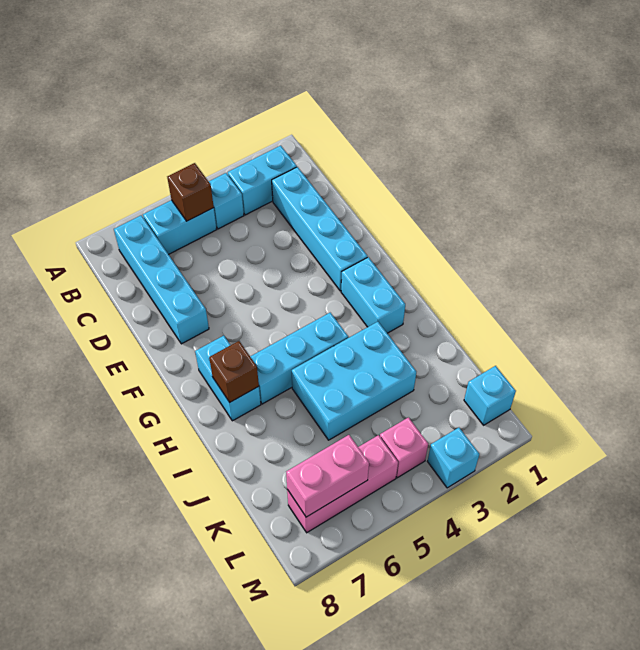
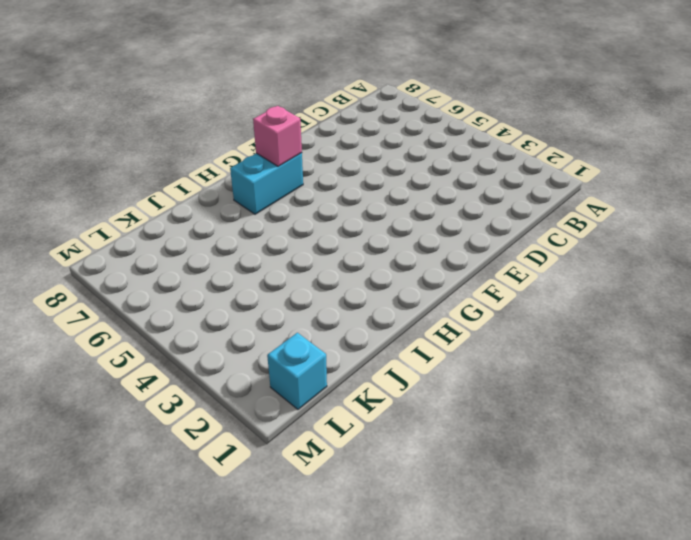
pink brick G7 level 2 -> pink brick L4 level 1
none -> cyan brick B2:B3 level 1
none -> cyan brick B4 level 1
none -> cyan brick B5:B6 level 1

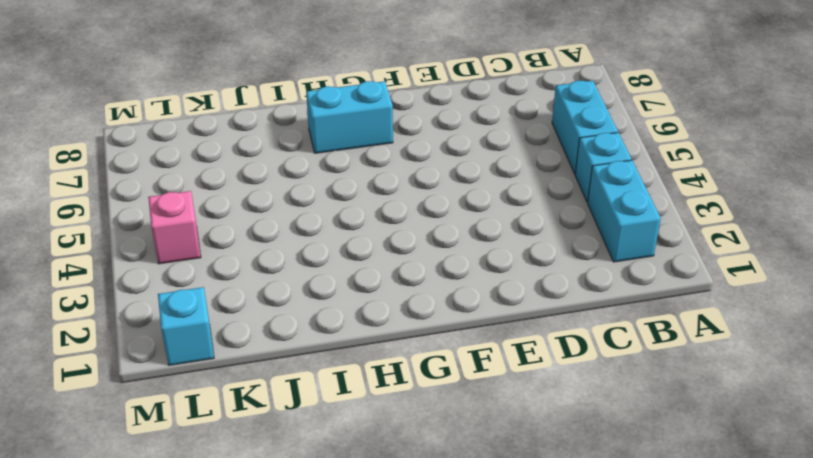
none -> cyan brick B7:E7 level 1
none -> cyan brick C2:F2 level 1
none -> cyan brick G2:H2 level 1

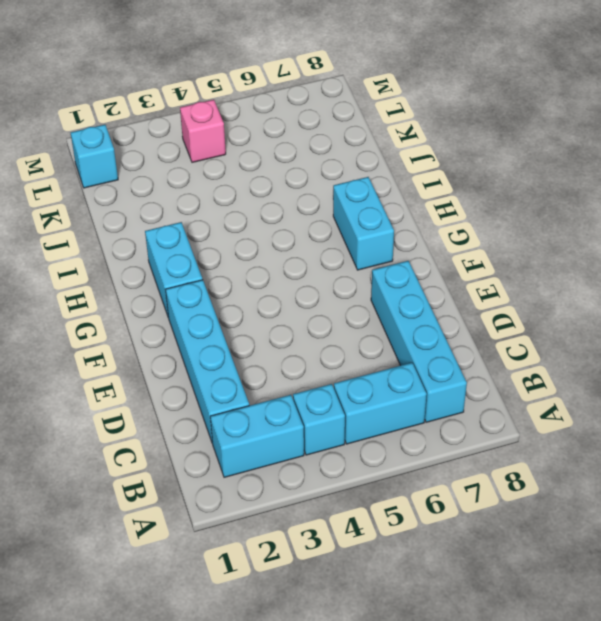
none -> cyan brick H4:H6 level 1
none -> cyan brick I3:J5 level 1
none -> pink brick L5:L7 level 1

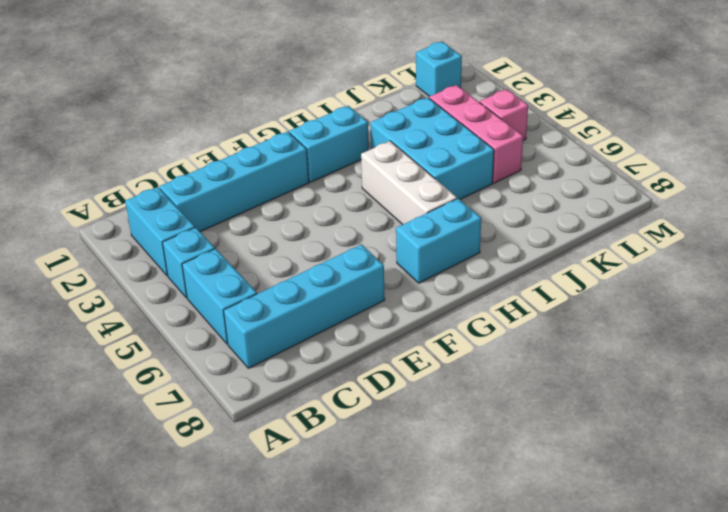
white brick H4:H6 level 1 -> cyan brick H4:H6 level 1
pink brick K3:K5 level 1 -> pink brick L5:L7 level 1
none -> cyan brick M3 level 1
none -> brown brick B5 level 2
none -> brown brick H7 level 2

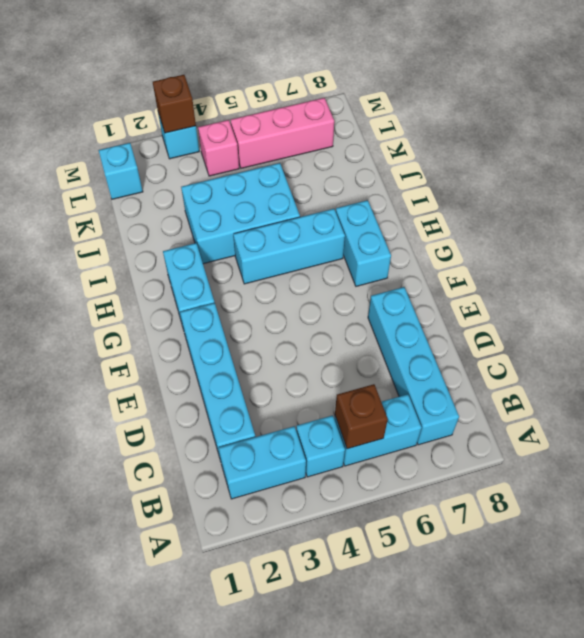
brown brick M3 level 2 -> brown brick H7 level 2
none -> pink brick L6:L7 level 2

